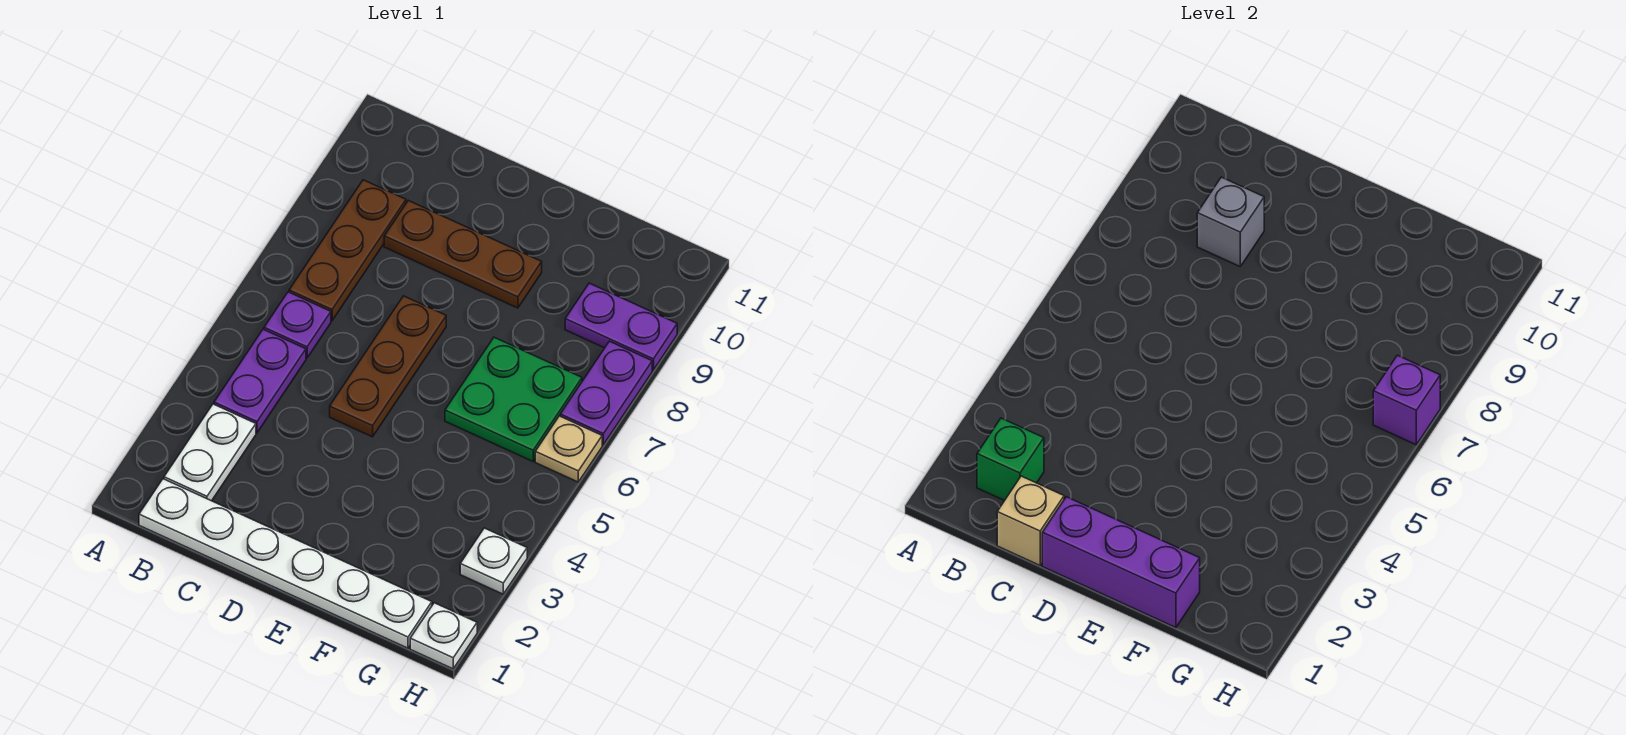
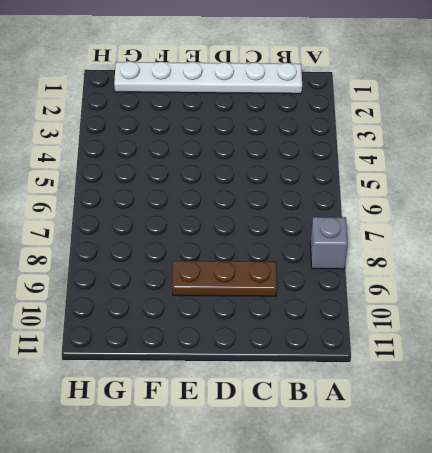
grey brick A8 level 1 -> grey brick C9 level 2
none -> white plate B2:B3 level 1
none -> purple plate B4:B5 level 1
none -> purple plate B6 level 1

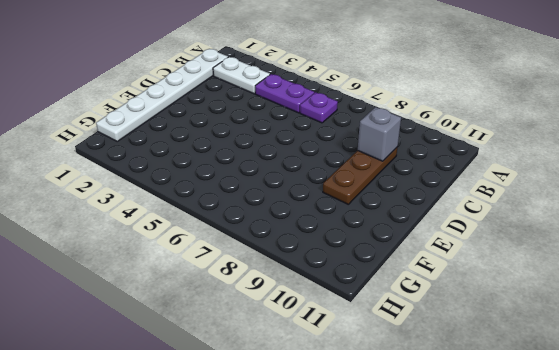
none -> brown plate B7:B9 level 1
none -> brown plate D5:D7 level 1
none -> green plate F6:G7 level 1

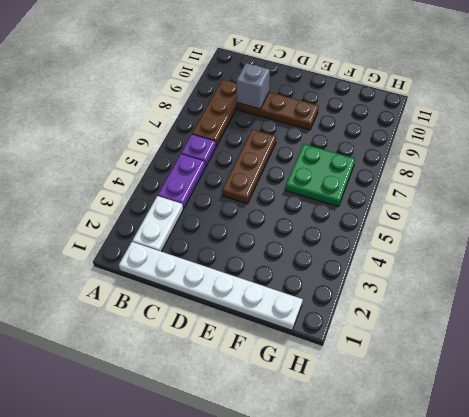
none -> purple plate G9:H9 level 1
none -> white plate H1 level 1
none -> white plate H3 level 1

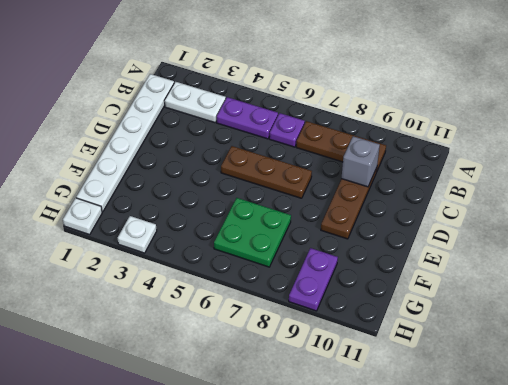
none -> tan plate H6 level 1
none -> purple plate H7:H8 level 1
none -> green brick B2 level 2

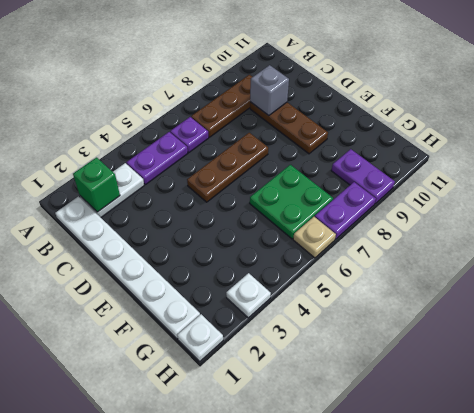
none -> tan brick C1 level 2
none -> purple brick D1:F1 level 2
none -> purple brick H7 level 2

